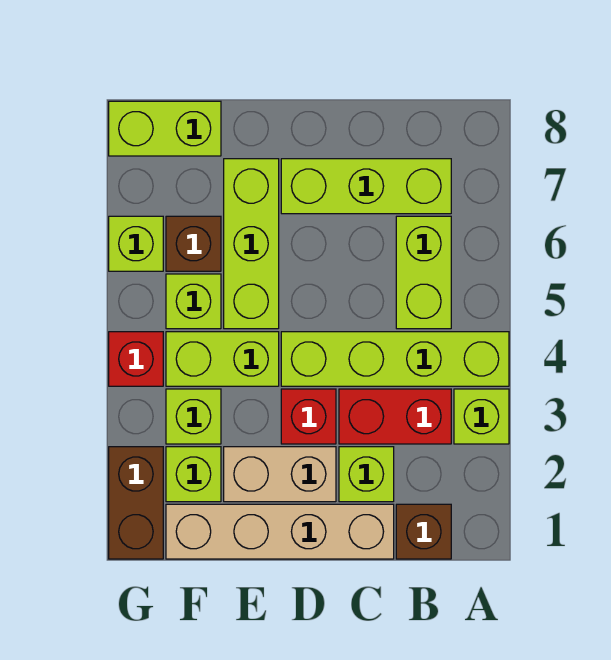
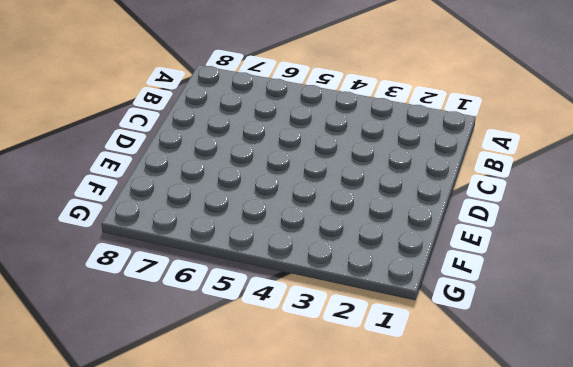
none -> lime brick A3 level 1
none -> lime brick A4:D4 level 1
none -> brown brick B1 level 1

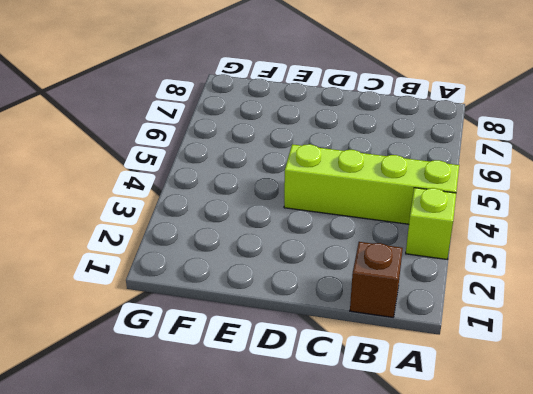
none -> red brick B3:C3 level 1
none -> lime brick B5:B6 level 1
none -> lime brick B7:D7 level 1

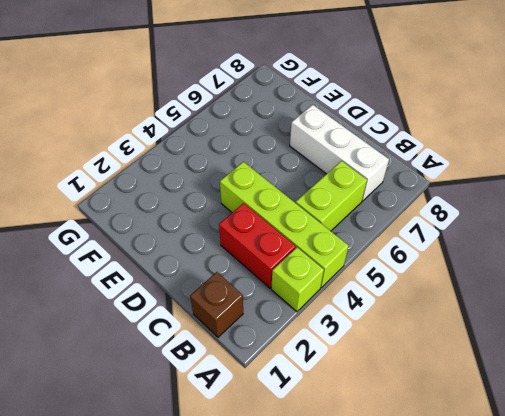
white brick B7:D7 level 1 -> lime brick B7:D7 level 1
none -> tan brick C1:F1 level 1
none -> lime brick C2 level 1
none -> tan brick D2:E2 level 1

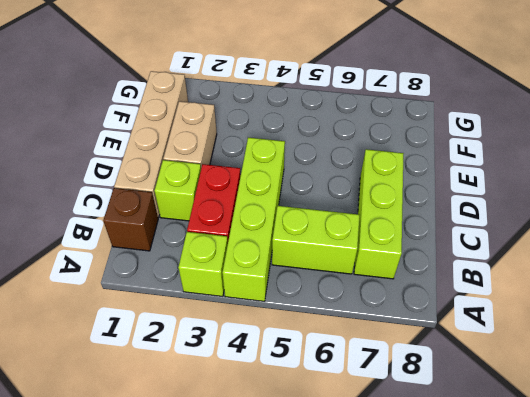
none -> red brick D3 level 1
none -> lime brick E4:F4 level 1
none -> lime brick E5:E7 level 1

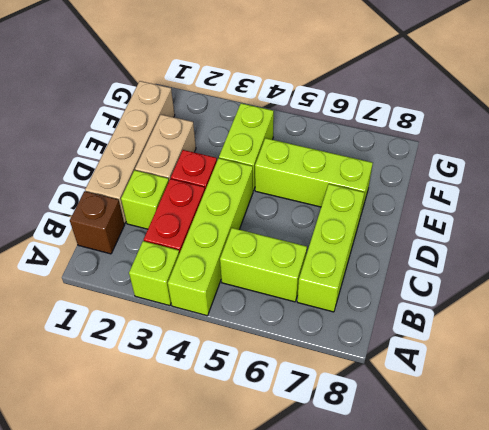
none -> lime brick F2 level 1
none -> lime brick F3 level 1
none -> lime brick F5 level 1

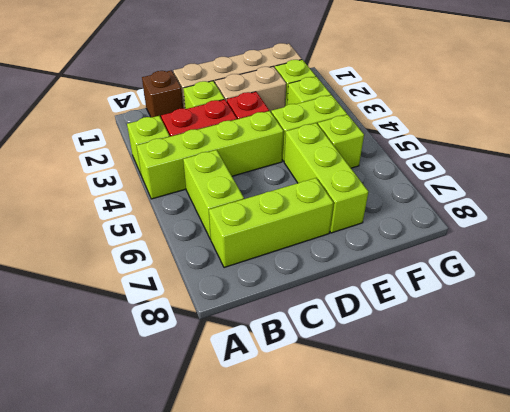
none -> brown brick F6 level 1
none -> lime brick F8:G8 level 1
none -> brown brick G1:G2 level 1

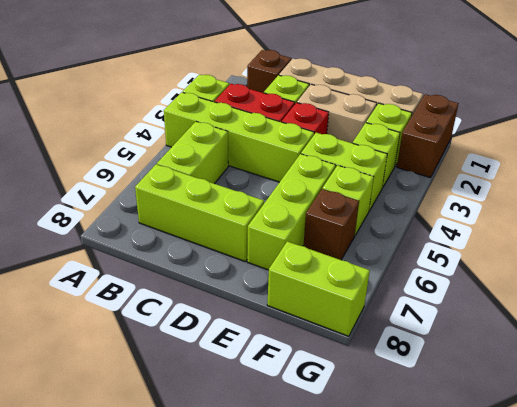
none -> red brick G4 level 1
none -> lime brick G6 level 1

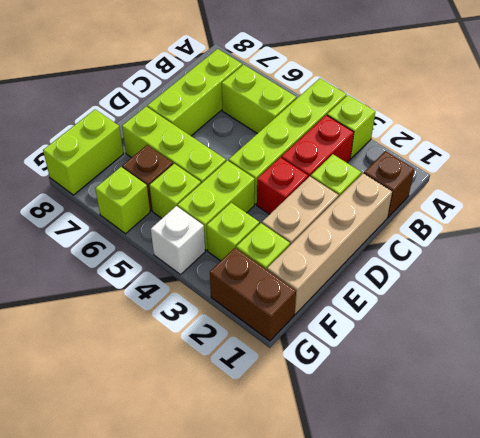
white brick G4 level 1 -> red brick G4 level 1

